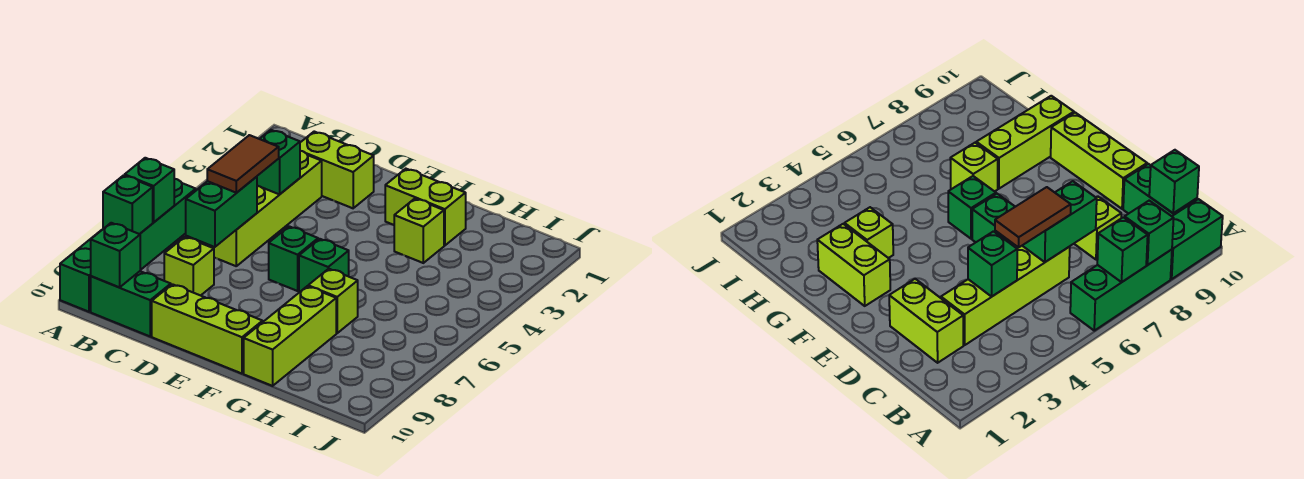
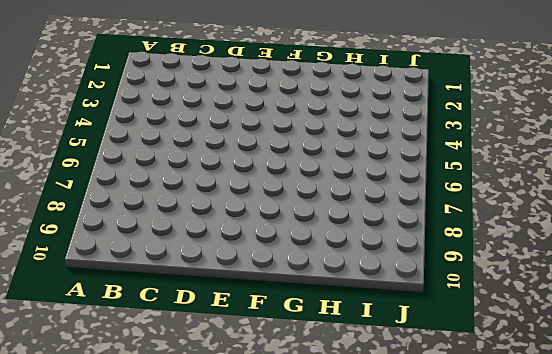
none -> green brick A6:A8 level 1
none -> green brick A9:A10 level 1
none -> green brick B10:C10 level 1

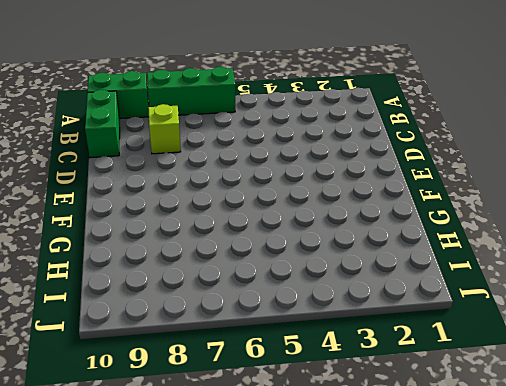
none -> lime brick C2:D2 level 1
none -> lime brick C3:C6 level 1
none -> lime brick D10:F10 level 1

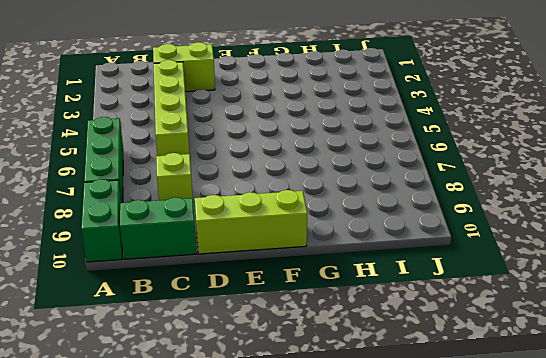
none -> green brick E6 level 1
none -> lime brick F2:G2 level 1
none -> green brick F6 level 1

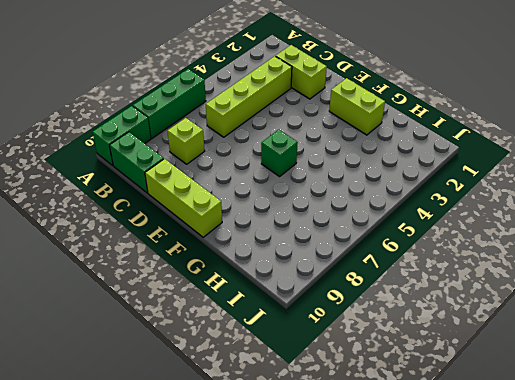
none -> green brick E6 level 1
none -> lime brick G3 level 1
none -> lime brick G7 level 1

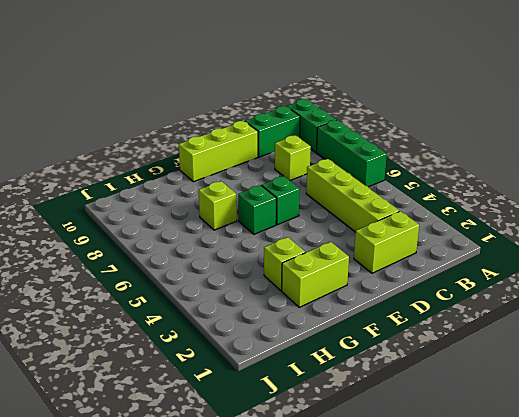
none -> lime brick G8:G10 level 1
none -> green brick A7 level 2
none -> green brick A8 level 2

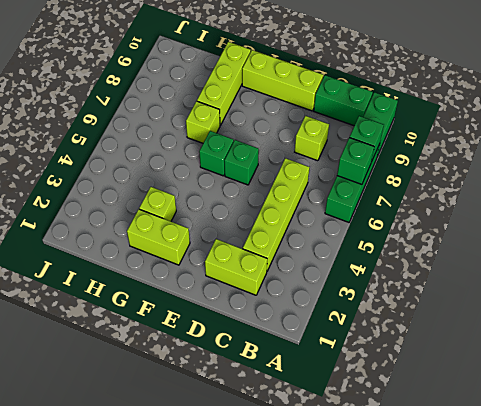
none -> green brick B10 level 2
none -> green brick C4 level 2
none -> green brick C6:C7 level 2

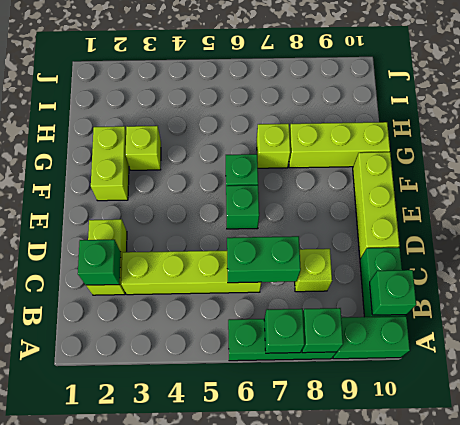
green brick C2 level 2 -> green brick C4 level 2
none -> brown tile C5:C6 level 3

